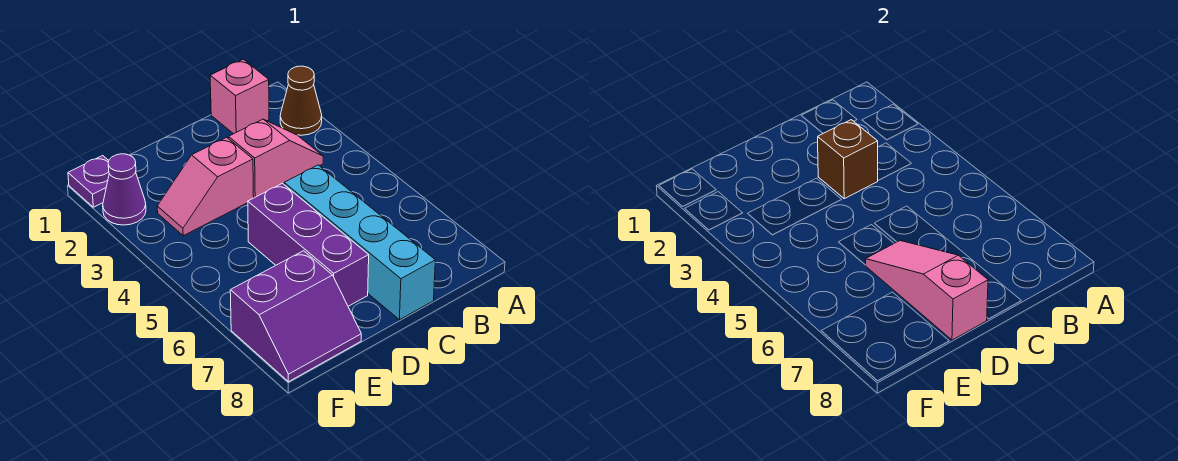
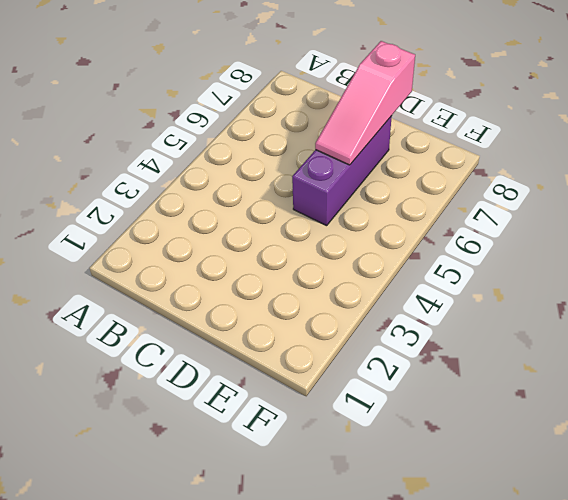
none -> brown cone A2 level 1
none -> pink brick B1 level 1

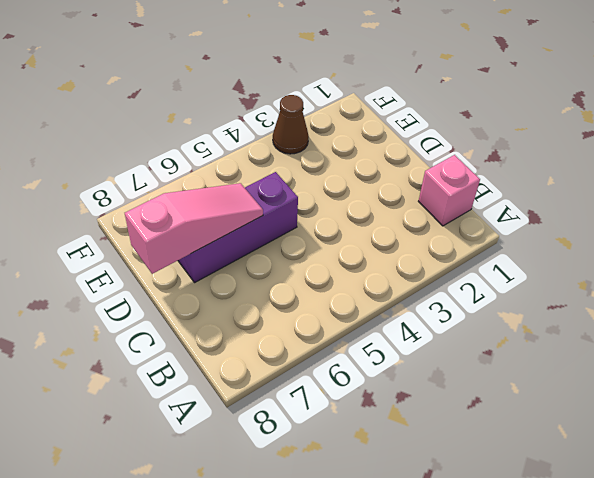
brown cone F3 level 1 -> brown cone A2 level 1
none -> pink slope B3:C3 level 1 top C
none -> cyan brick C5:C8 level 1

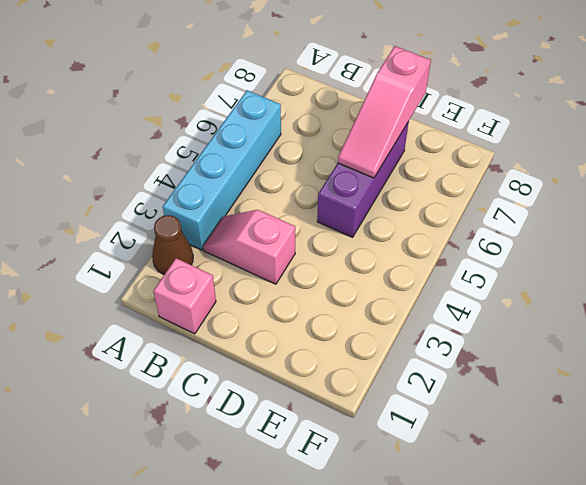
cyan brick A3:A6 level 1 -> cyan brick C5:C8 level 1
none -> pink slope D3:E3 level 1 top D
none -> purple slope E7:F8 level 1 top 7

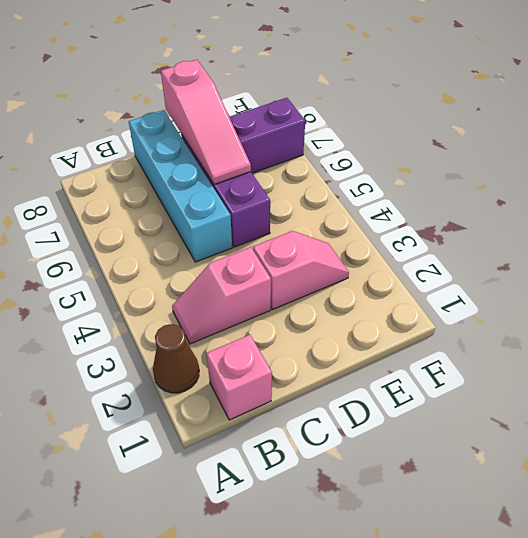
none -> purple plate F1 level 1
none -> purple cone F2 level 1

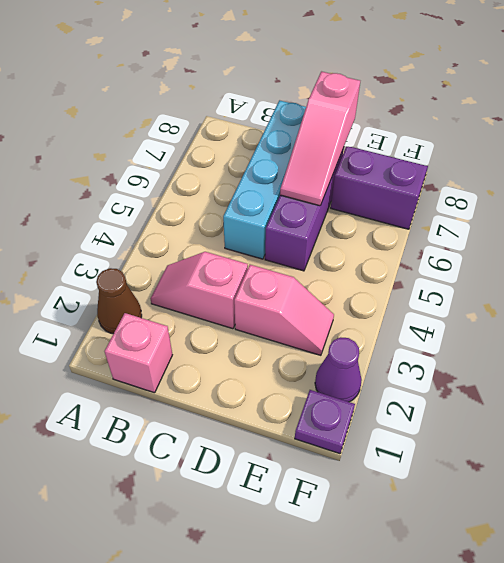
none -> brown brick C3 level 2

